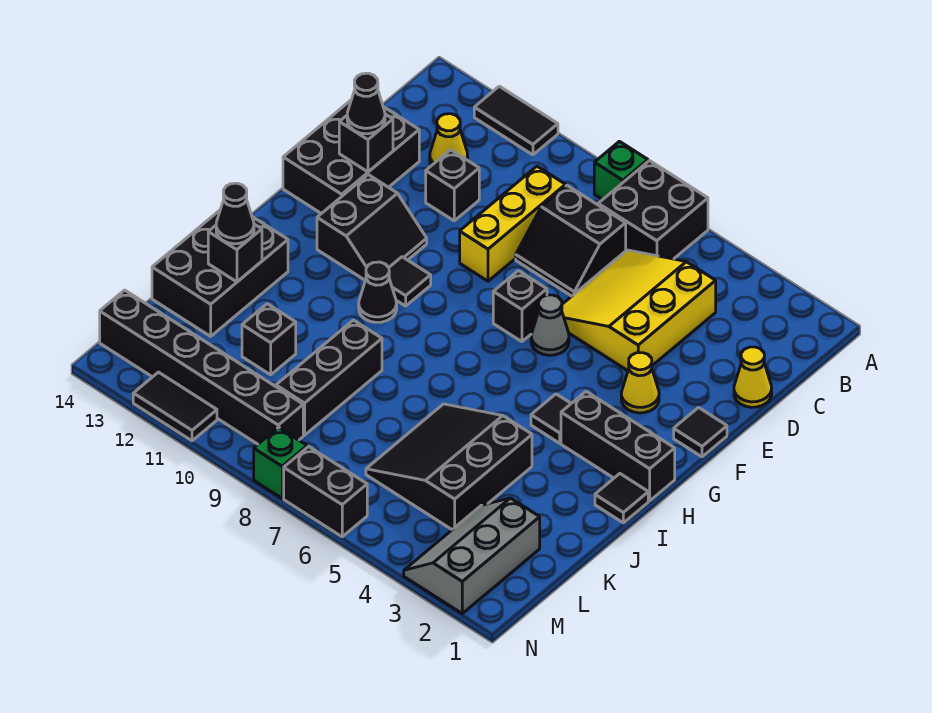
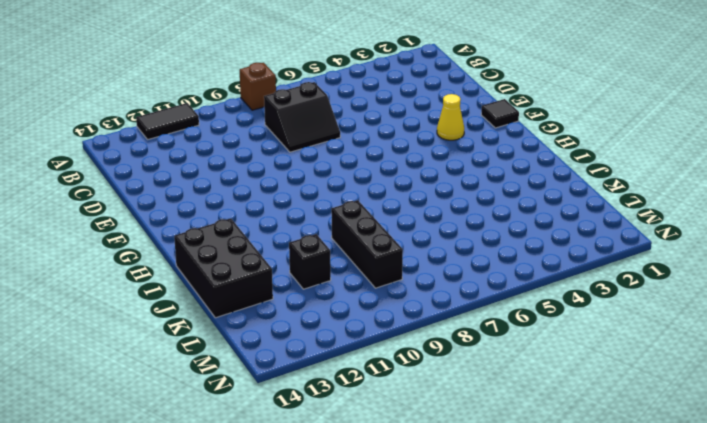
brown brick A8 level 1 -> green brick A8 level 1
none -> black brick A6:B7 level 1
none -> yellow slope C4:E6 level 1 top 4
none -> yellow brick C9:E9 level 1
none -> yellow cone C12 level 1

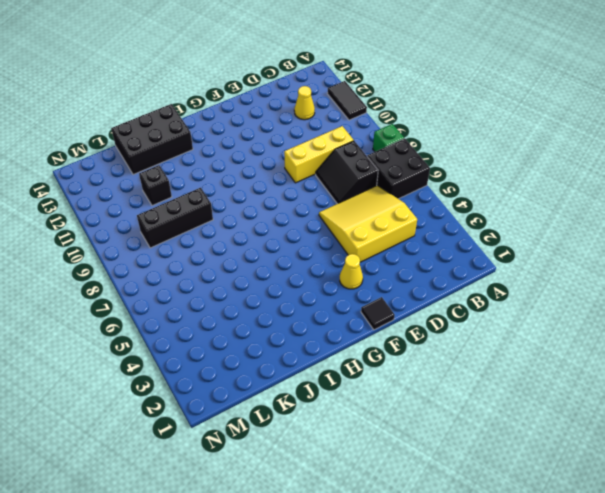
none -> yellow cone D1 level 1
none -> black brick D11 level 1
none -> black brick D13:F14 level 1
none -> grey cone F6 level 1

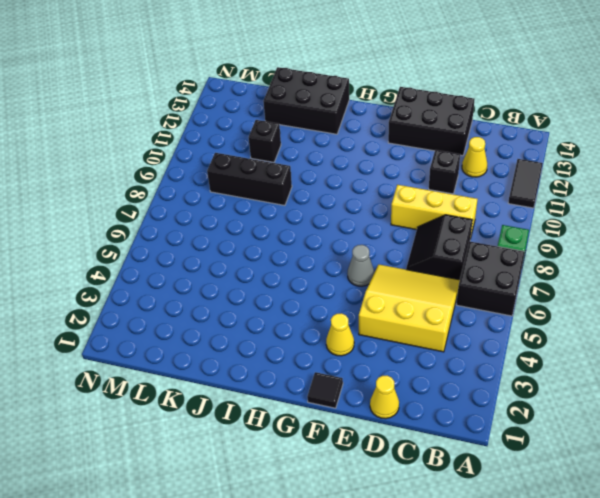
none -> black brick F7 level 1
none -> black slope F11:G12 level 1 top 12
none -> black tile G10 level 1
none -> black brick H1:H3 level 1

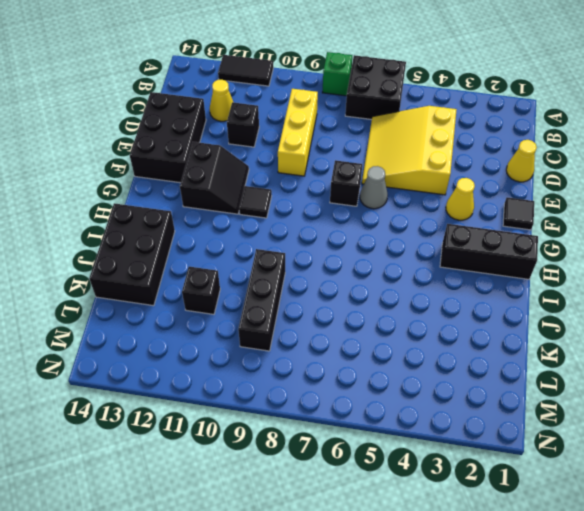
none -> black slope C7:D8 level 1 top C
none -> black tile H4 level 1
none -> black cone H10 level 1
none -> black tile I1 level 1

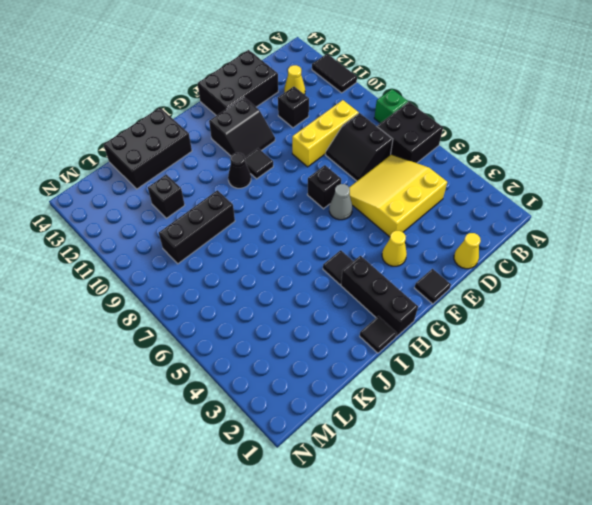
none -> black slope J4:L6 level 1 top 4
none -> grey slope L2:N3 level 1 top 2
none -> black brick M9:M14 level 1
none -> black brick N6:N7 level 1

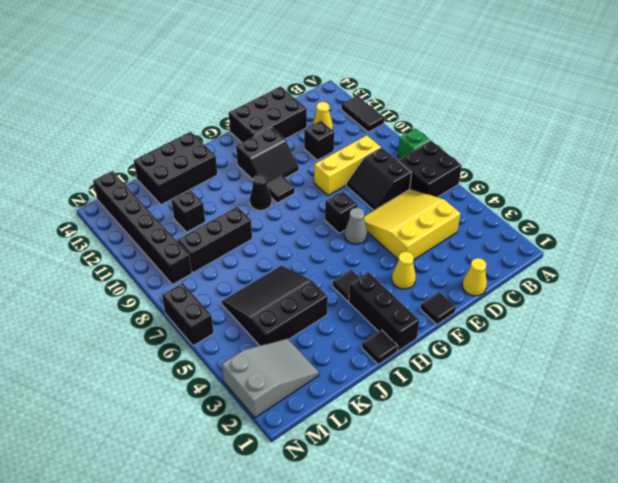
grey slope L2:N3 level 1 top N -> grey slope L2:N3 level 1 top 2
none -> green brick N8 level 1
none -> black tile N11:N12 level 1
none -> black brick E13 level 2
none -> black brick J13 level 2

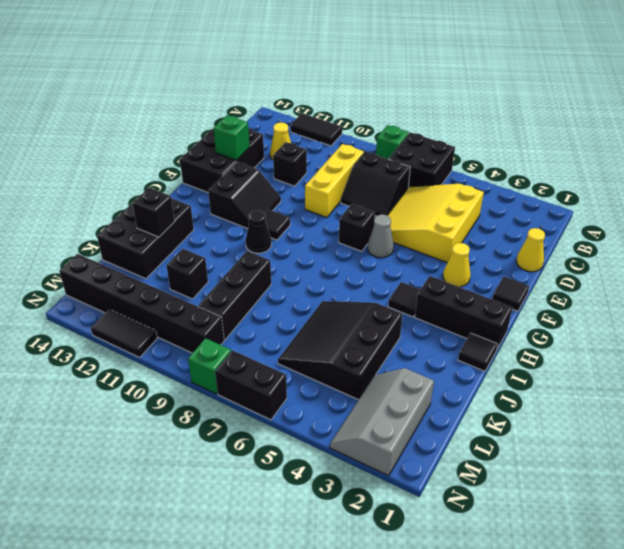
green brick E13 level 2 -> black brick E13 level 2
none -> black cone E13 level 3
none -> black cone J13 level 3

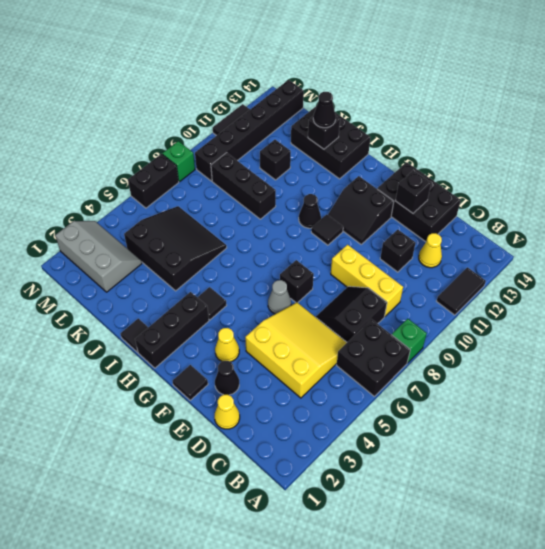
black cone E2 level 1 -> black cone E13 level 3

